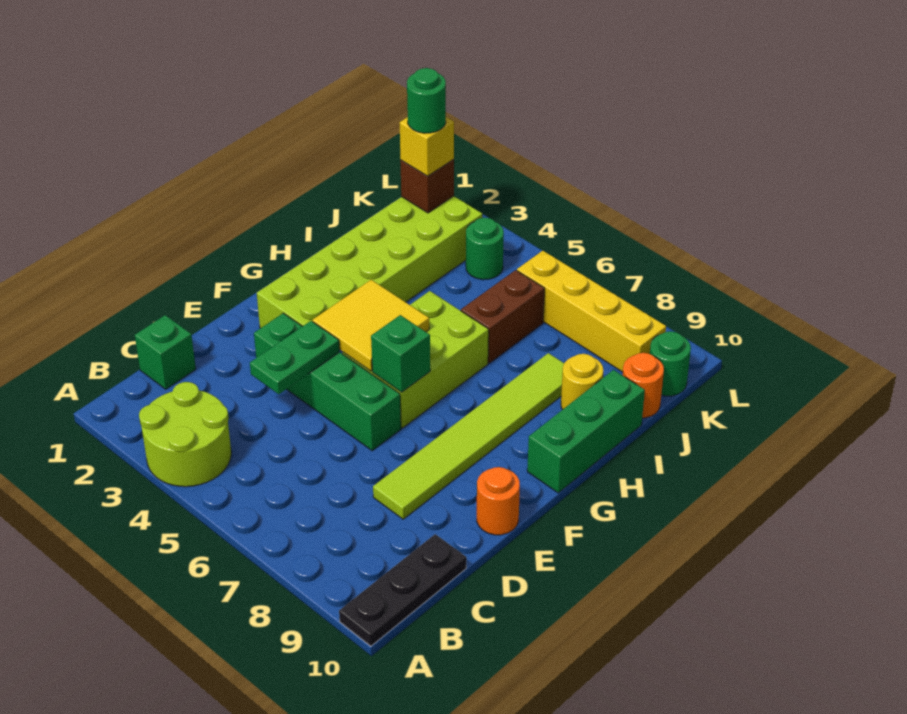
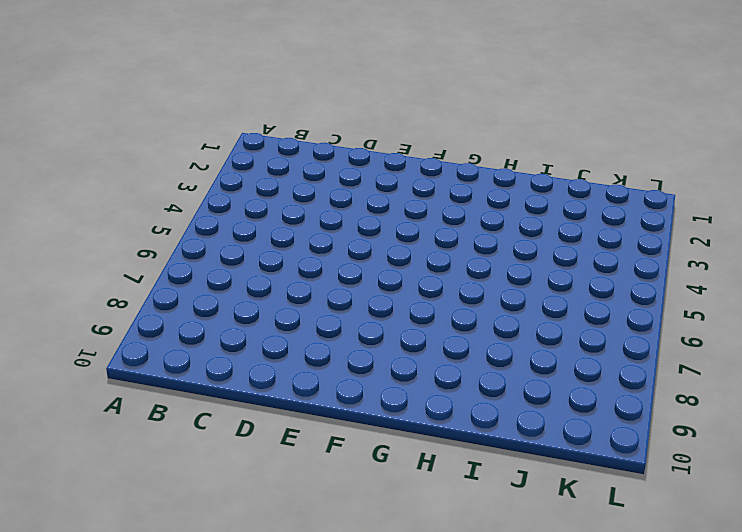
none -> lime round brick A3:B4 level 1
none -> black plate A10:C10 level 1
none -> green brick C1 level 1

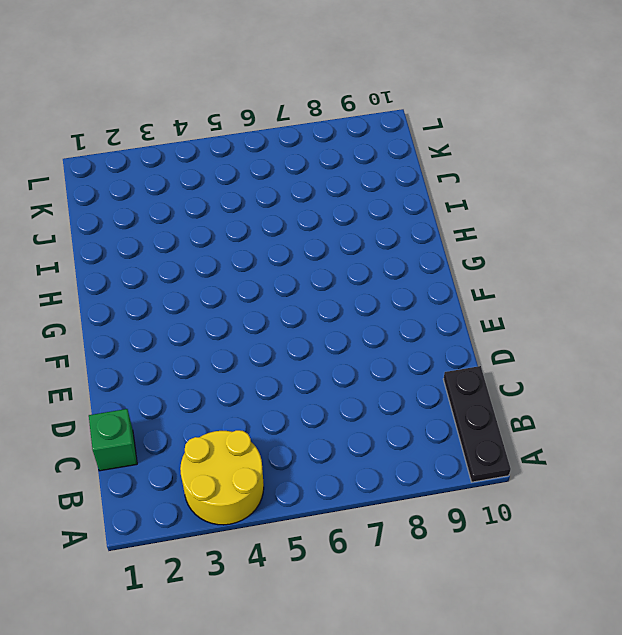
yellow round brick A3:B4 level 1 -> lime round brick A3:B4 level 1
none -> lime tile D8:I8 level 1
none -> green brick E3:E6 level 1
none -> orange round brick E10 level 1

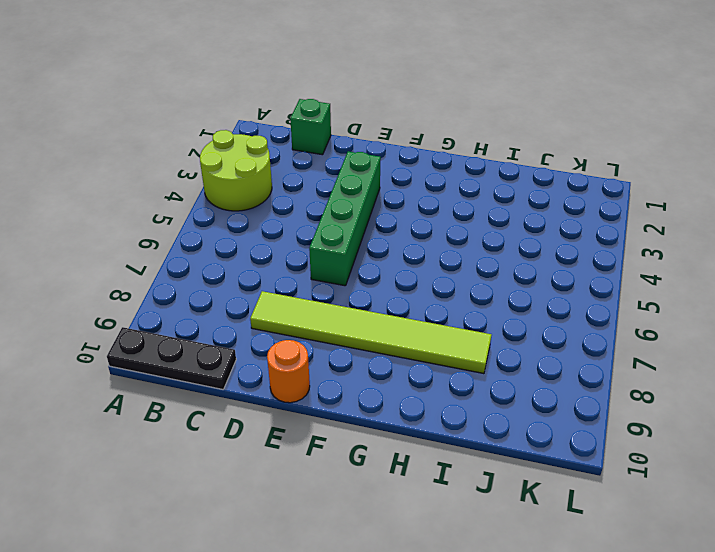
none -> lime brick F2:K3 level 1
none -> lime brick F5:H6 level 1
none -> green brick G10:I10 level 1

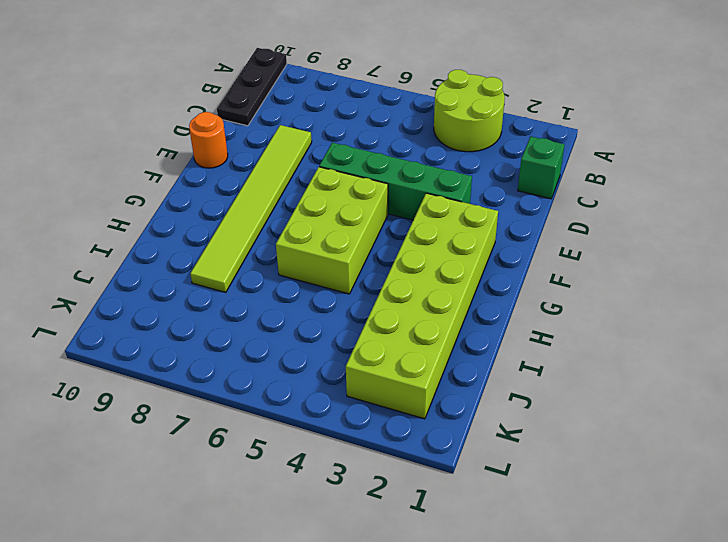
none -> green brick G10:I10 level 1
none -> brown brick I6:J6 level 1
none -> yellow round brick I9 level 1

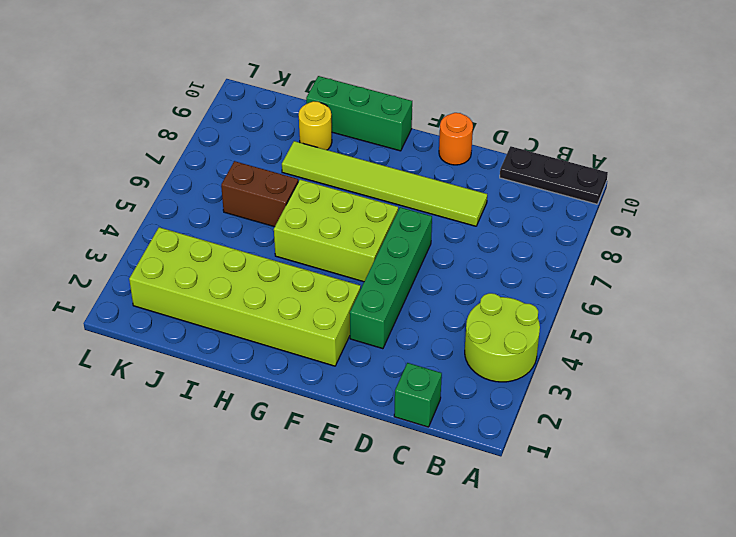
none -> orange round brick J10 level 1
none -> green round brick K4 level 1
none -> yellow brick K6:K9 level 1

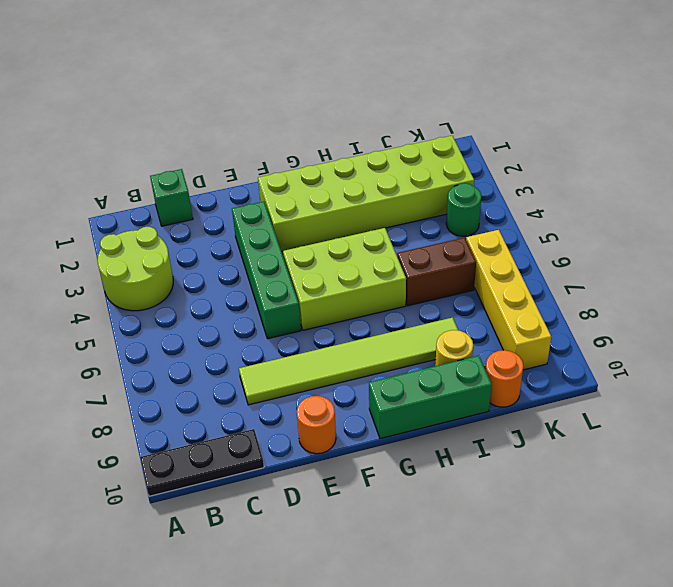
none -> green round brick K10 level 1
none -> green plate D4:E4 level 2
none -> yellow tile F4:G5 level 2

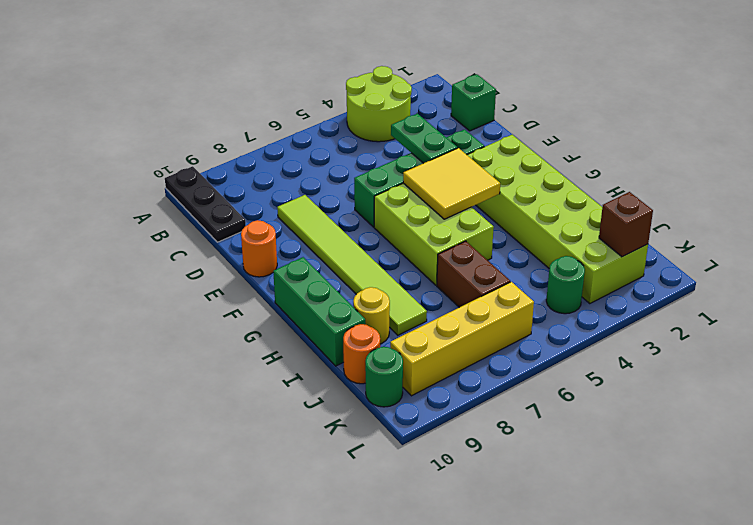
none -> green brick F6 level 2
none -> yellow brick K2 level 3
none -> green round brick K2 level 4

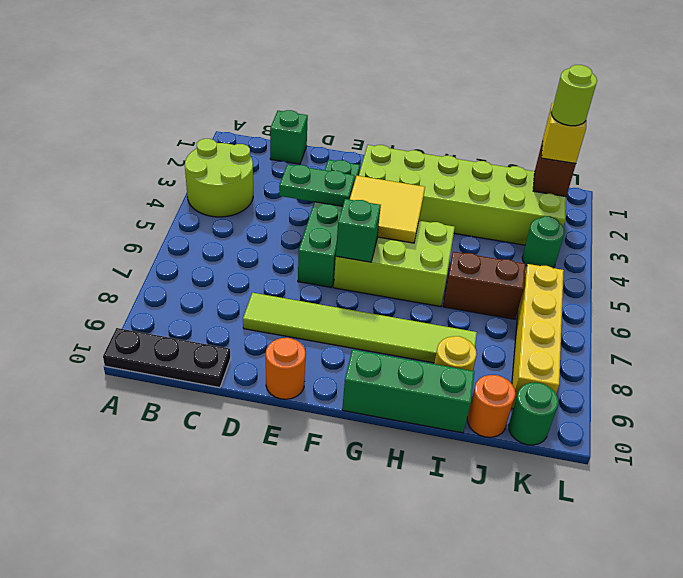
lime round brick K2 level 4 -> green round brick K2 level 4

